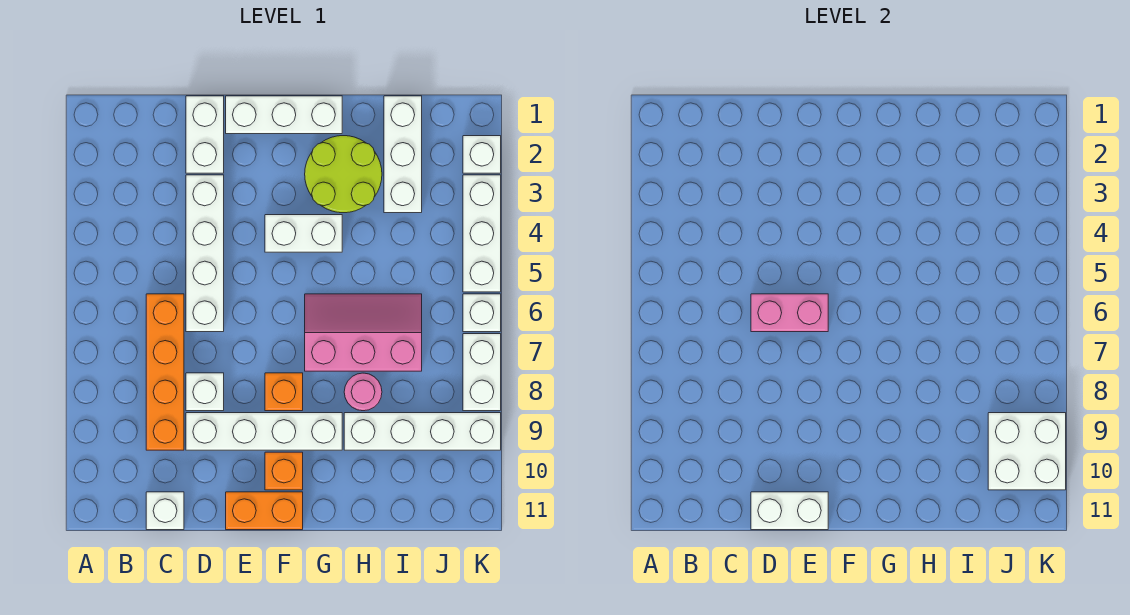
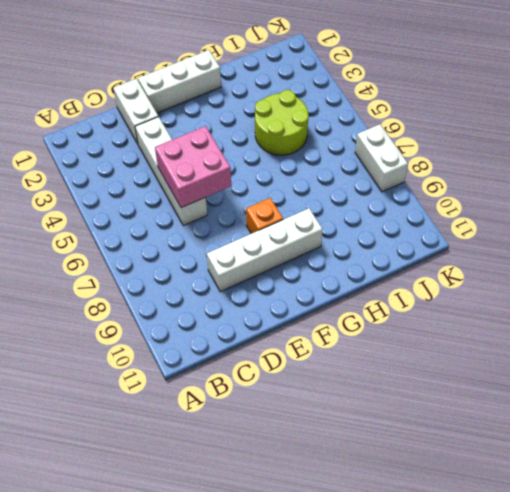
pink brick D5:E6 level 2 -> pink brick D6:E6 level 2
lime round brick H4:I5 level 1 -> lime round brick G2:H3 level 1
none -> orange brick C6:C9 level 1
none -> white brick C11 level 1
none -> white brick D8 level 1

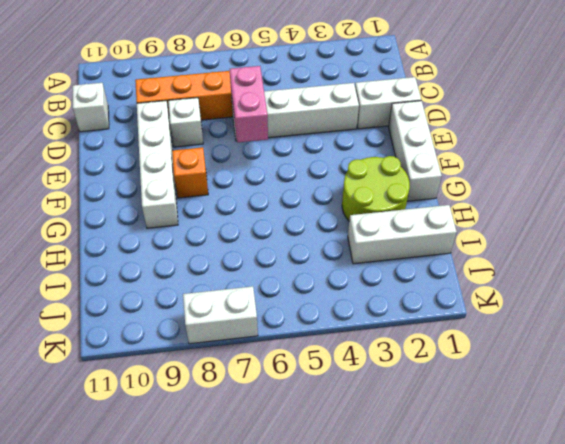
none -> orange brick E11:F11 level 1
none -> white brick F4:G4 level 1
none -> orange brick F10 level 1

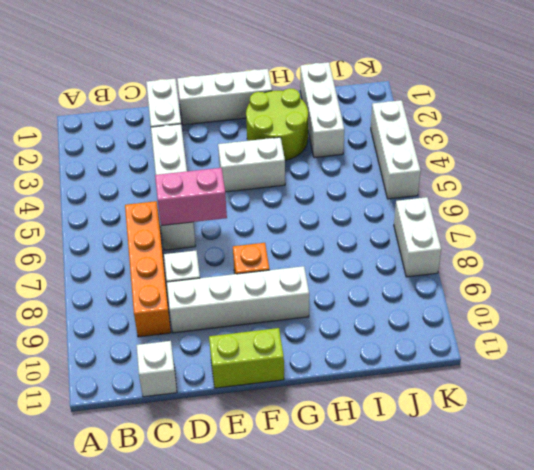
lime brick E11:F11 level 1 -> orange brick E11:F11 level 1
none -> orange brick F10 level 1
none -> pink slope G6:I7 level 1 top 7
none -> pink round brick H8 level 1

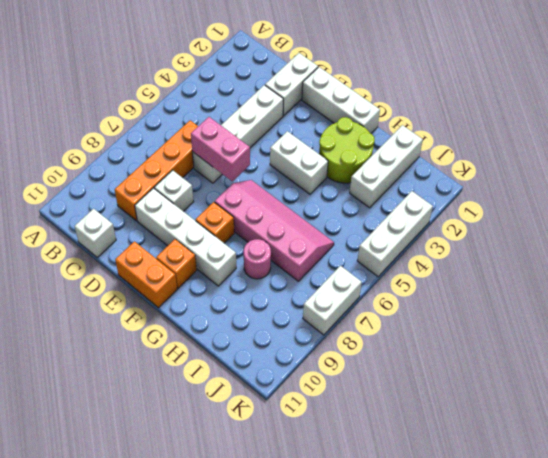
pink slope F6:I7 level 1 top 7 -> pink slope G6:I7 level 1 top 7
none -> white brick H9:K9 level 1
none -> white brick K2 level 1
none -> white brick K6 level 1

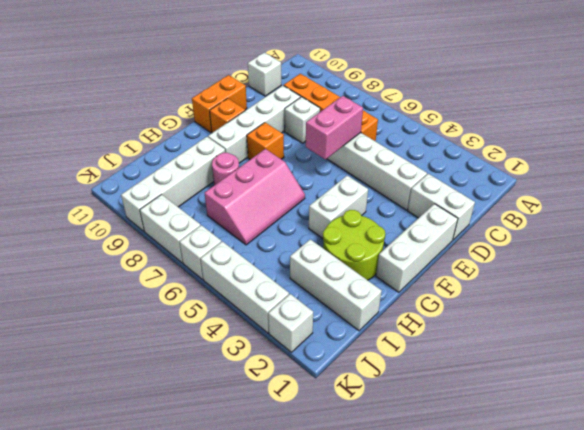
none -> white brick D11:E11 level 2
none -> white brick J9:K10 level 2

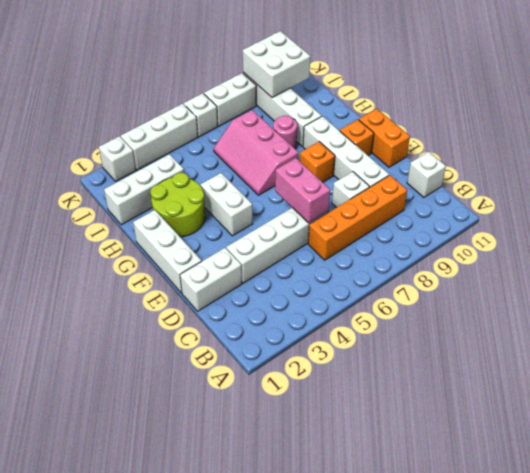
none -> white brick D11:E11 level 2

